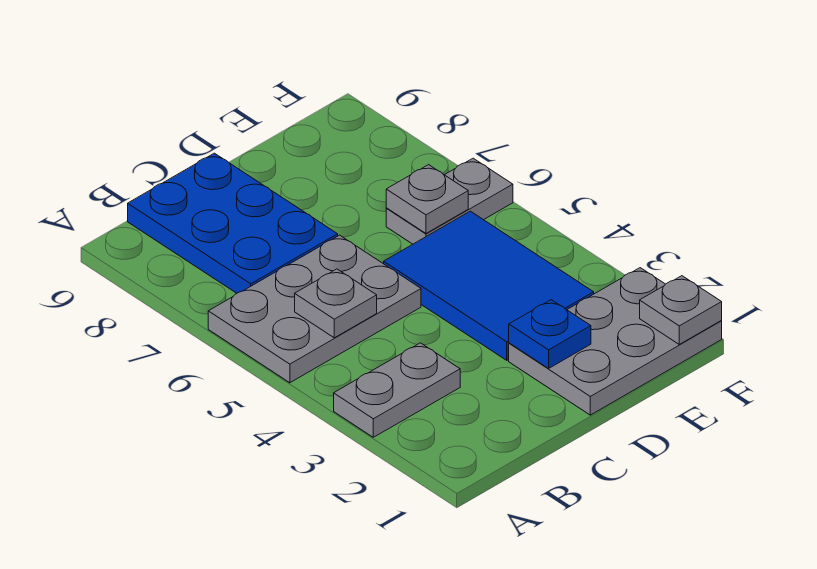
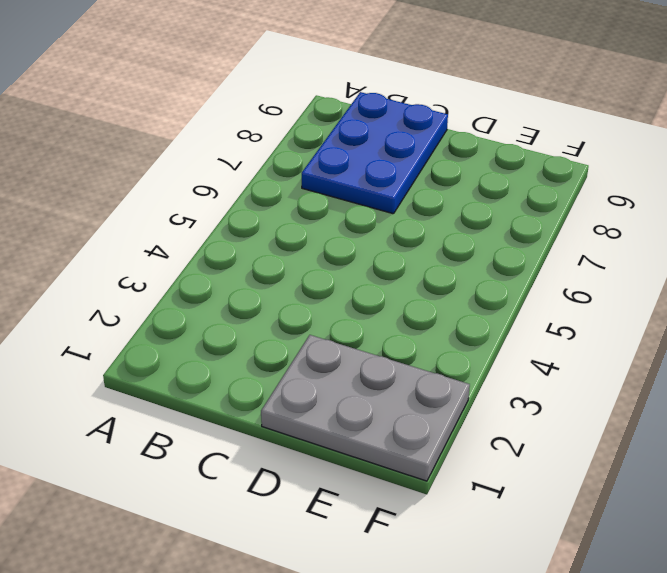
none -> grey plate A3:B3 level 1
none -> grey plate A5:C6 level 1

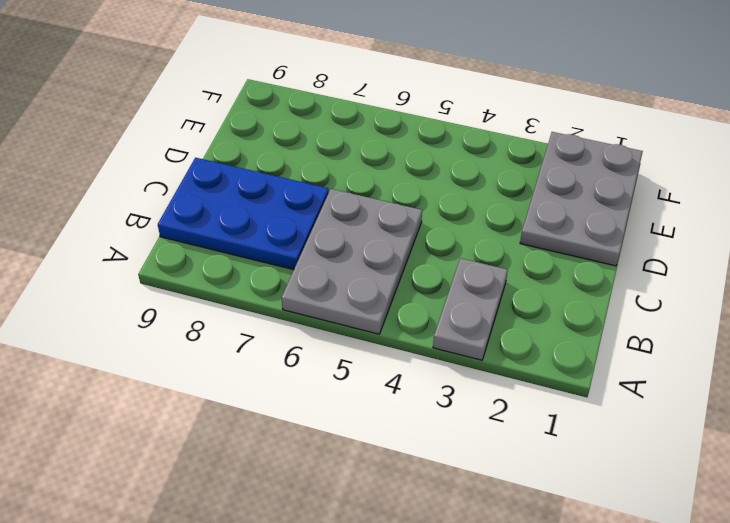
none -> blue tile D3:E5 level 1
none -> grey plate E6:F6 level 1

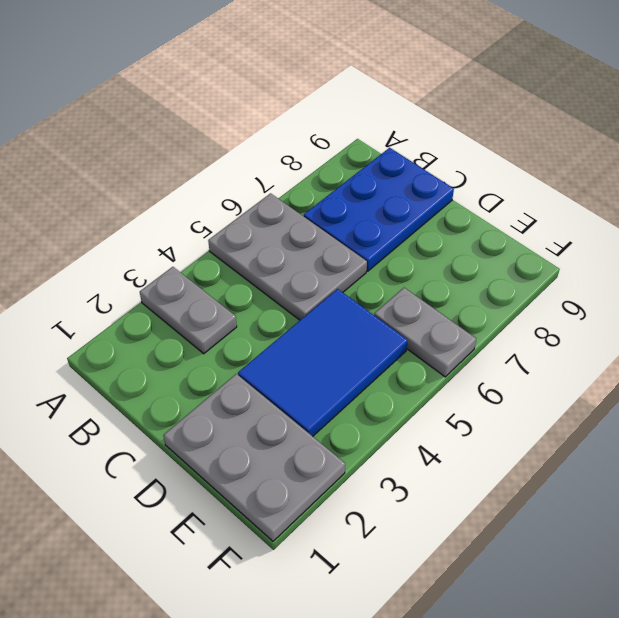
none -> grey plate B5 level 2
none -> blue plate D2 level 2

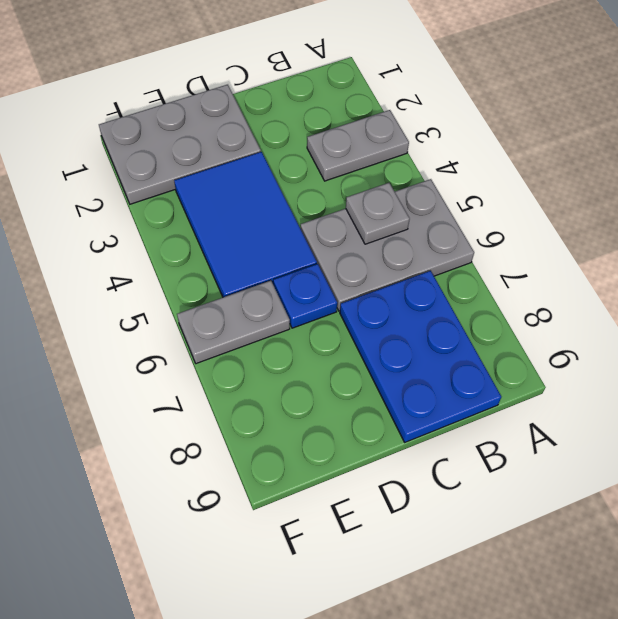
blue plate D6 level 1 -> blue plate D2 level 2
none -> grey plate E6 level 2
none -> grey plate F1 level 2

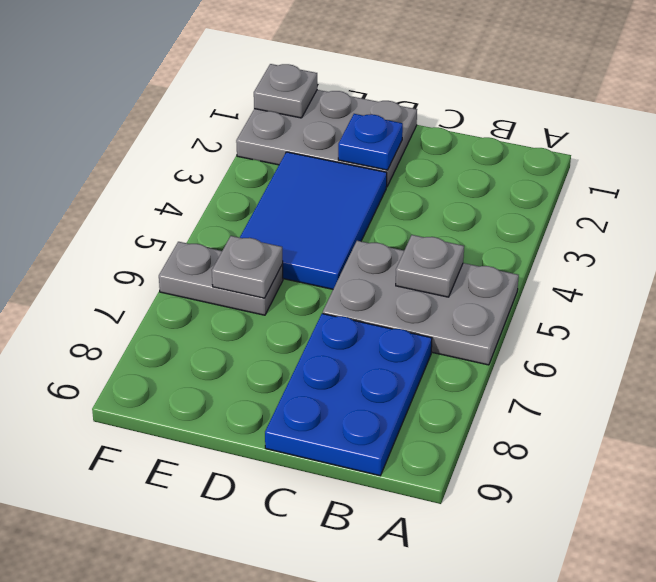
none -> grey plate A3:B3 level 1

